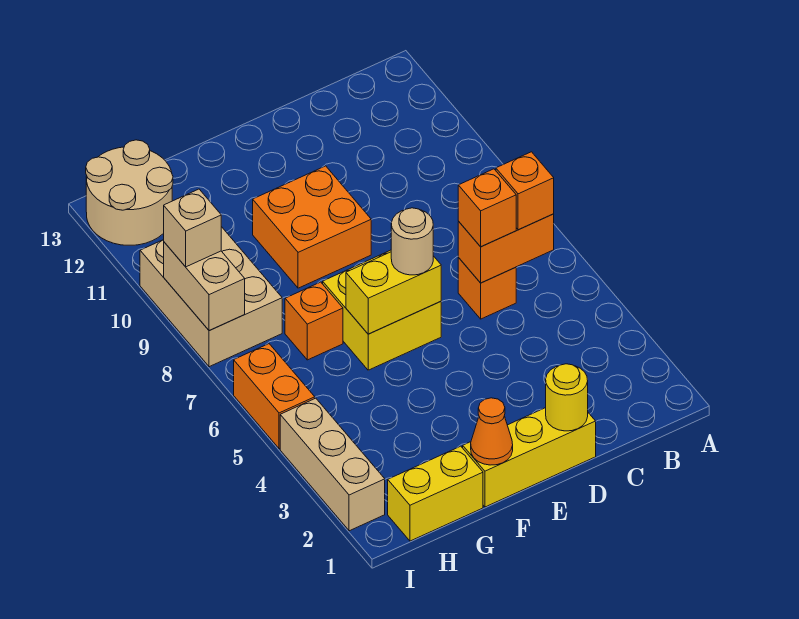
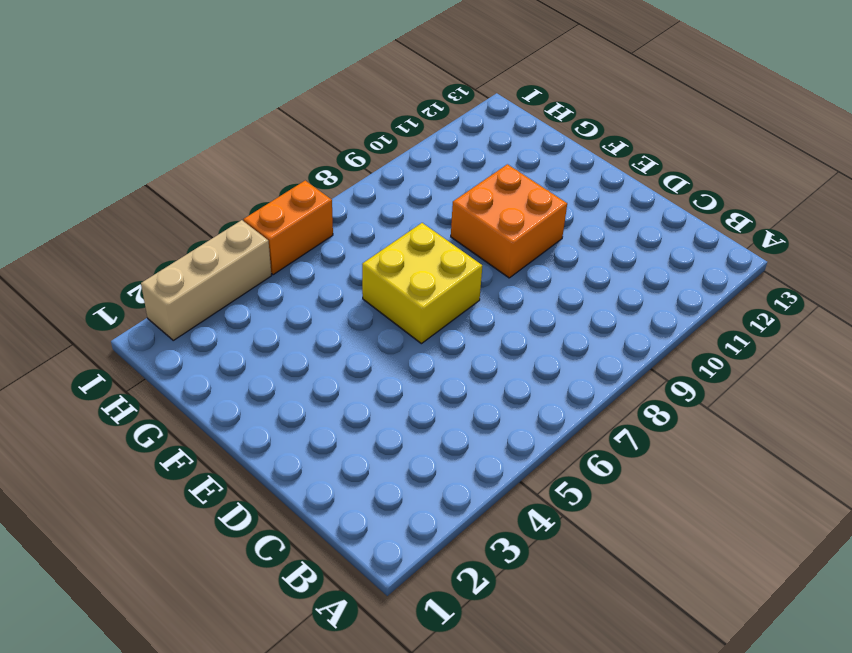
none -> orange brick C6 level 1
none -> yellow brick D1:F1 level 1
none -> yellow brick G1:H1 level 1

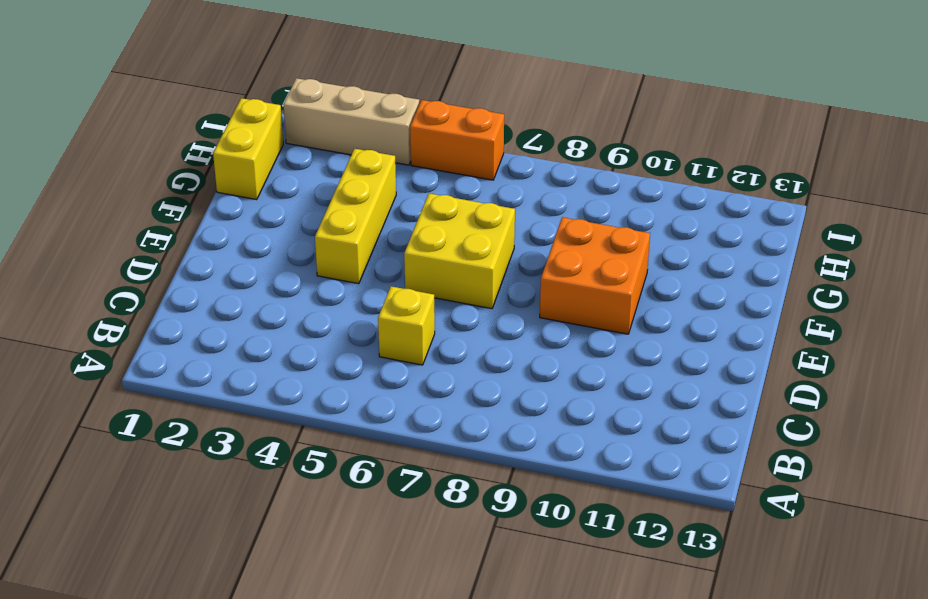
yellow brick C6 level 1 -> orange brick C6 level 1
yellow brick E4:G4 level 1 -> yellow brick D1:F1 level 1
none -> orange brick G7 level 1
none -> tan brick H8:I10 level 1
none -> tan round brick H12:I13 level 1

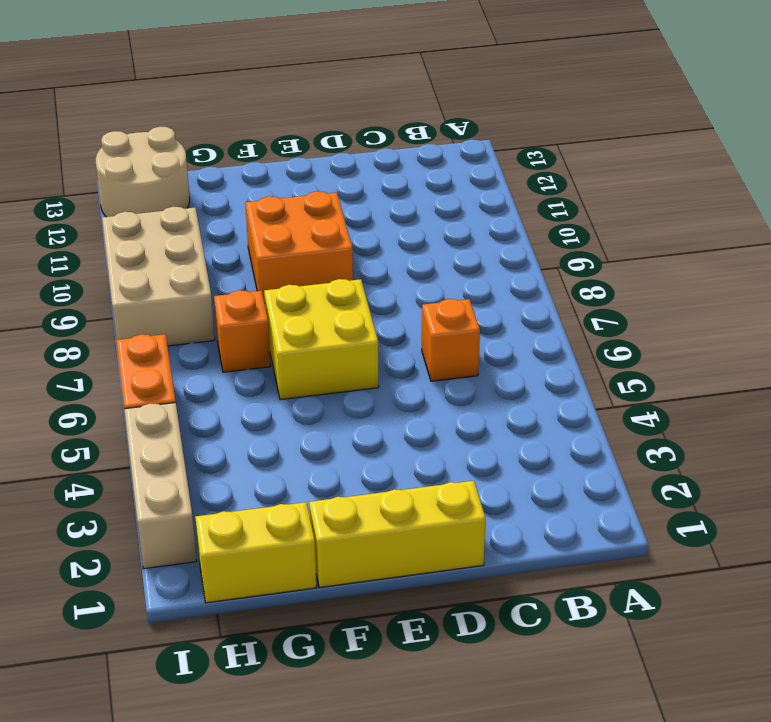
none -> orange brick B6:C6 level 2
none -> yellow round brick D1 level 2
none -> yellow brick E6:F6 level 2

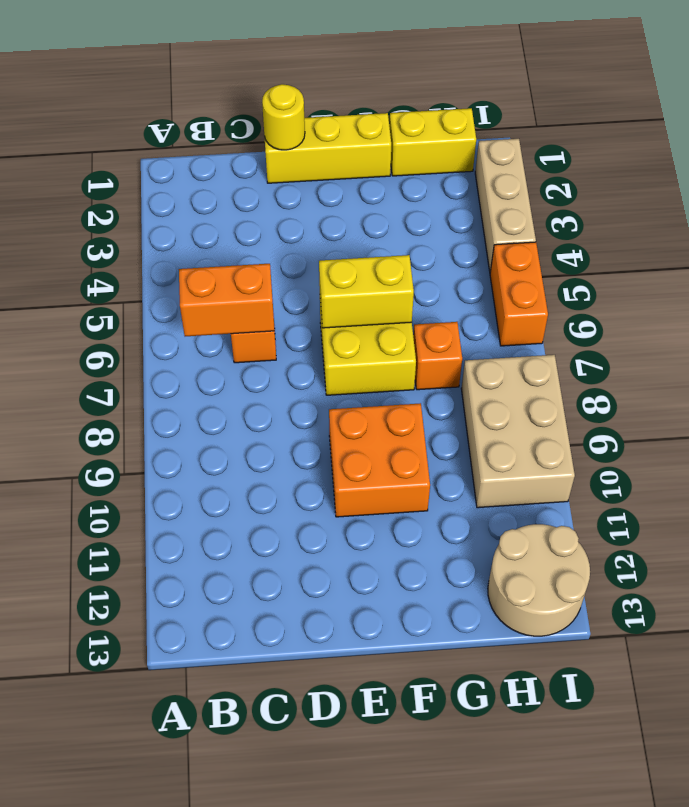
none -> orange cone F1 level 2
none -> tan brick I8:I9 level 2
none -> orange brick B6 level 3

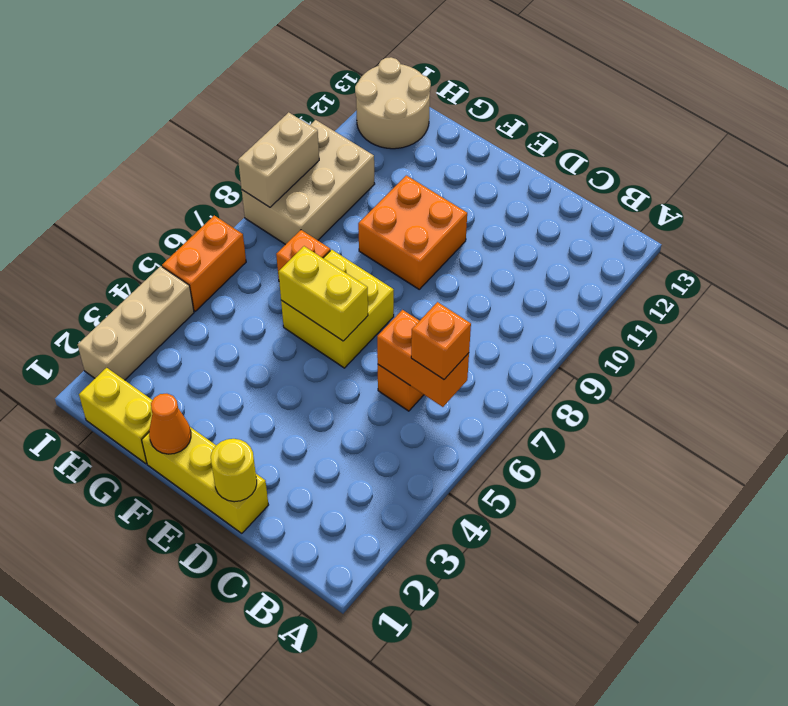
none -> orange brick C6 level 3
none -> tan round brick E6 level 3
none -> tan brick I9 level 3

